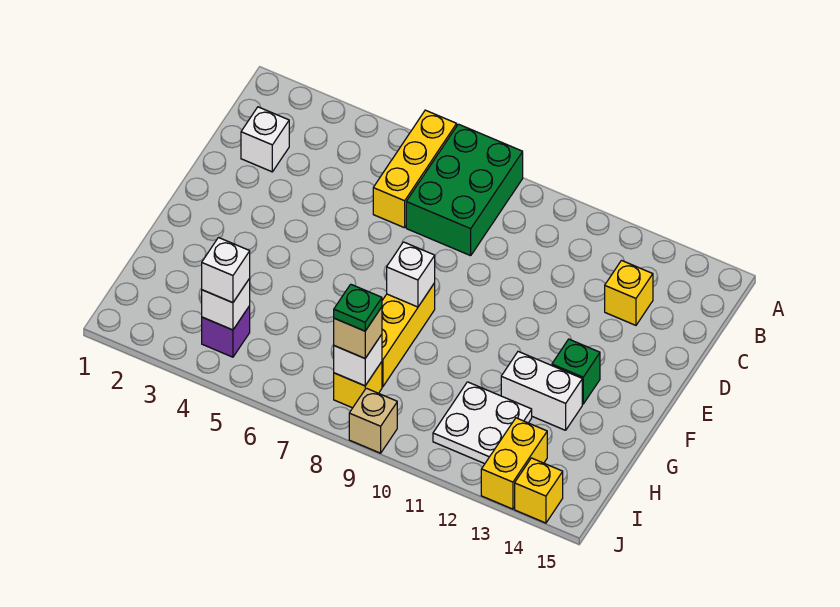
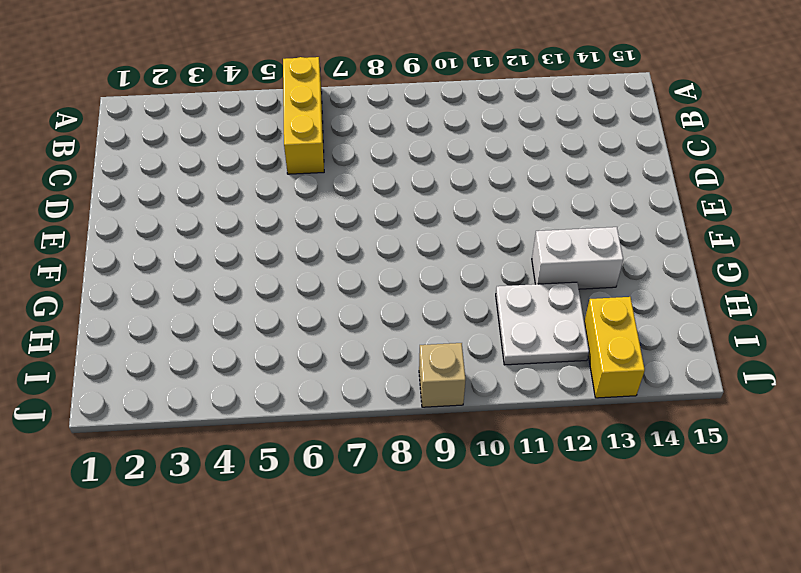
none -> green brick A7:C8 level 1
none -> white brick C2 level 1
none -> yellow brick C13 level 1

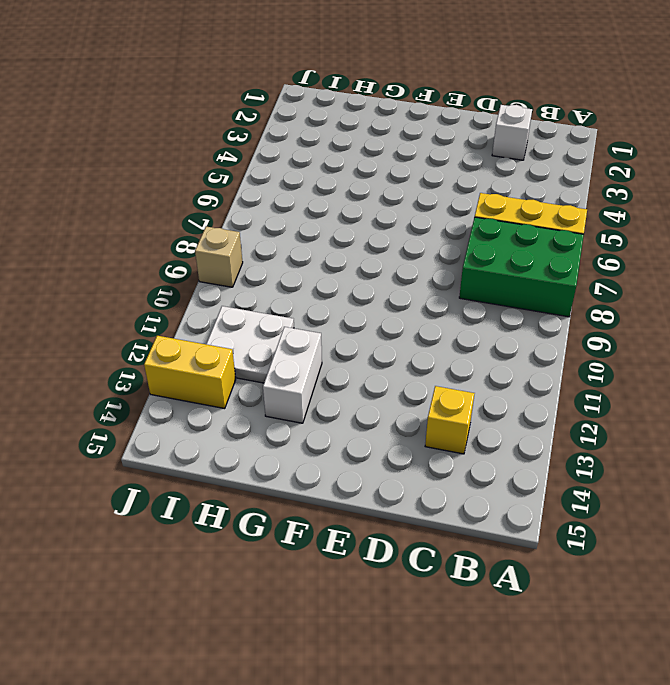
none -> yellow brick F8:H8 level 1
none -> green brick F13 level 1
none -> purple brick I4 level 1

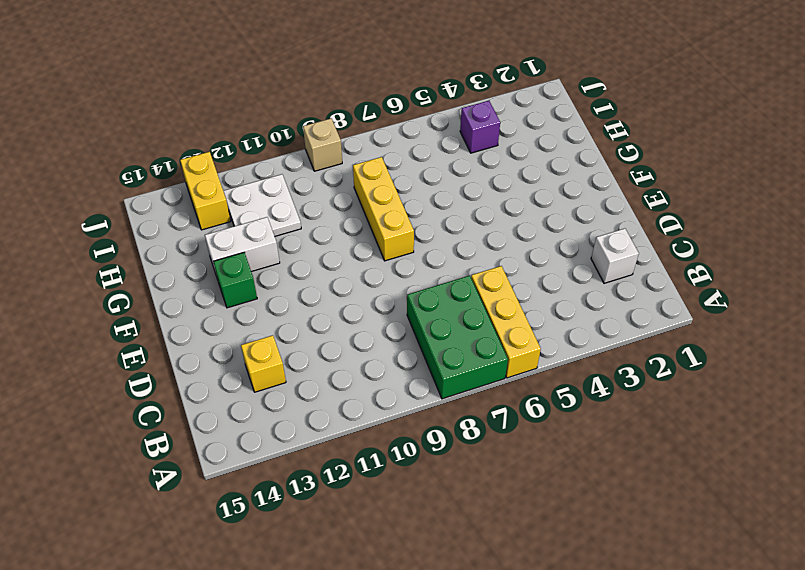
none -> yellow brick I8 level 1
none -> yellow brick J14 level 1
none -> white brick F8 level 2

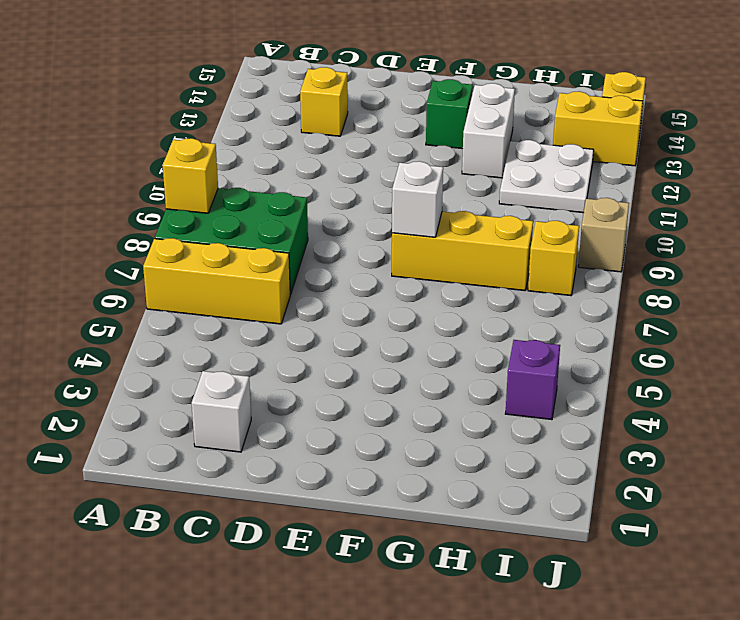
yellow brick A8 level 2 -> none
none -> white brick I4 level 2
none -> white brick I8 level 2
none -> white brick I4 level 3

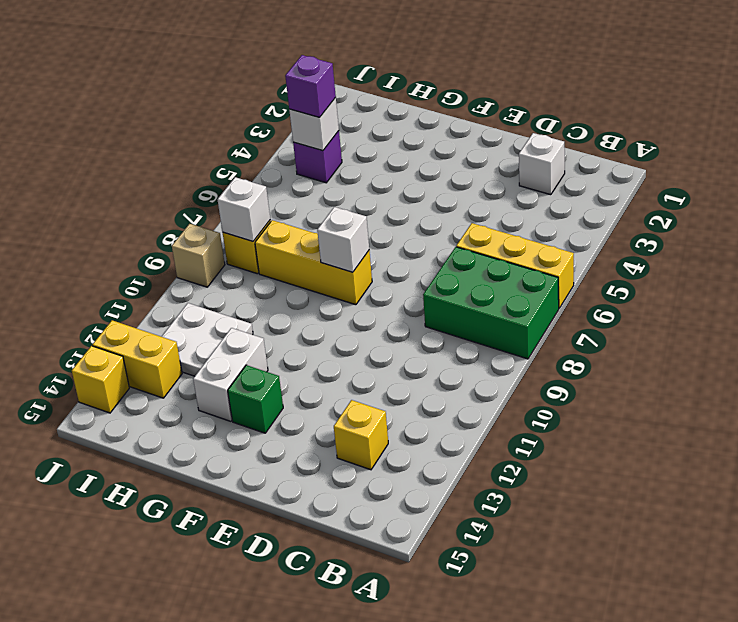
purple brick I4 level 3 -> white brick I4 level 3
none -> tan brick I8 level 3
none -> green plate I8 level 4

